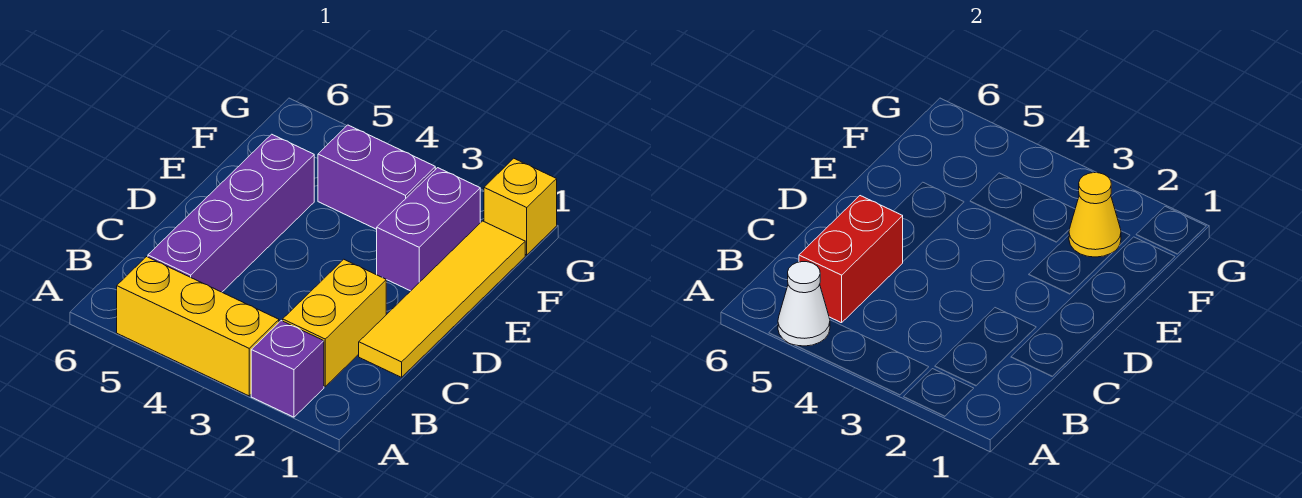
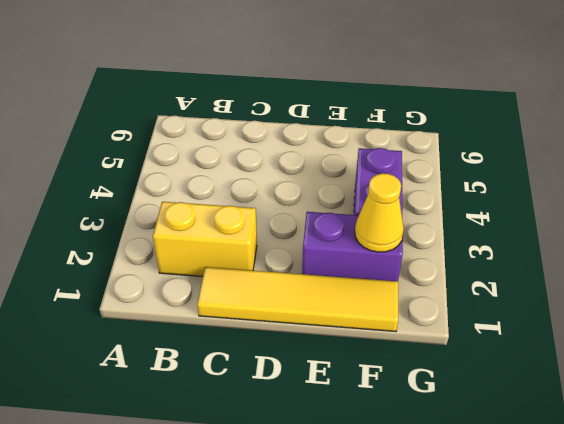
none -> purple brick A2 level 1
none -> yellow brick A3:A5 level 1

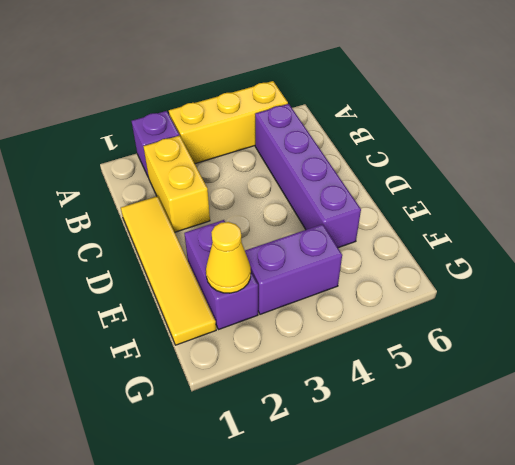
none -> yellow brick G1 level 1
none -> white cone A5 level 2

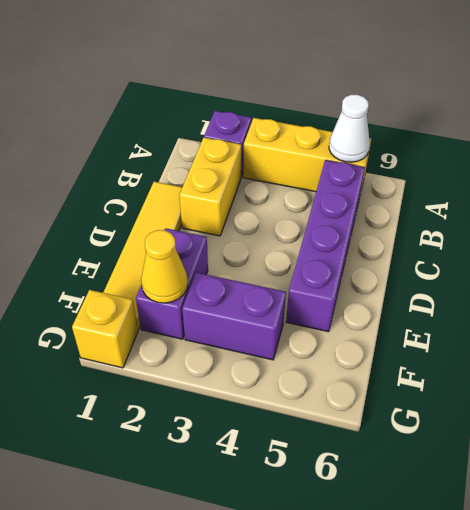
none -> red brick B5:C5 level 2

